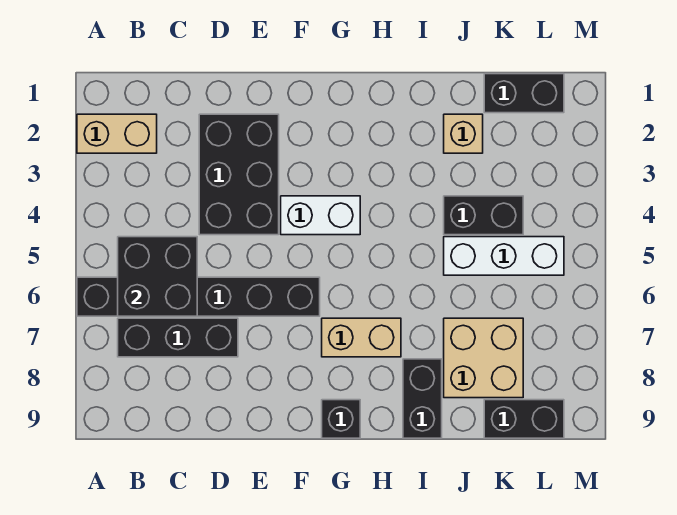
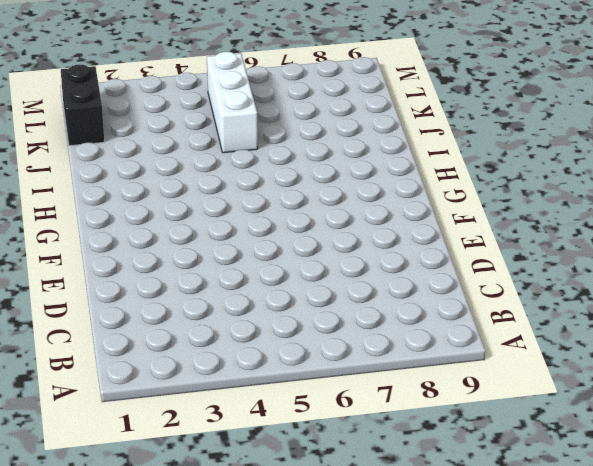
none -> tan brick A2:B2 level 1
none -> black brick A6:F6 level 1
none -> black brick B7:D7 level 1

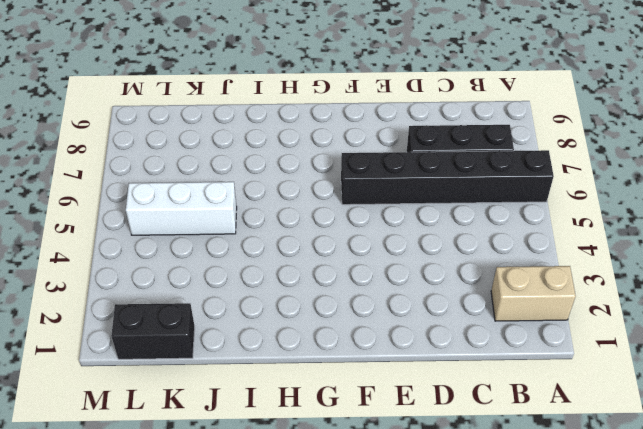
none -> black brick D2:E4 level 1
none -> white brick F4:G4 level 1
none -> tan brick G7:H7 level 1

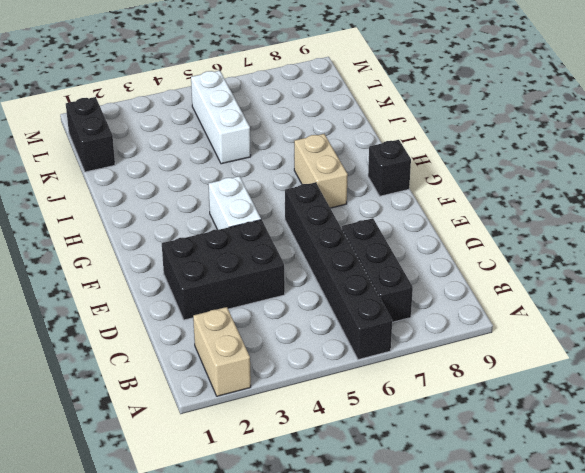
none -> black brick I8:I9 level 1
none -> tan brick J2 level 1
none -> black brick J4:K4 level 1

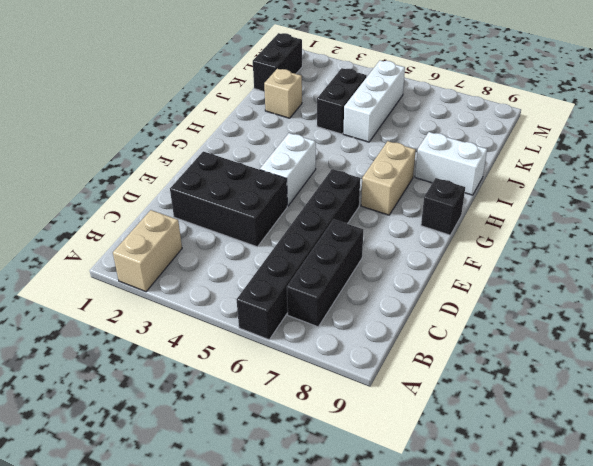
white brick I8:I9 level 1 -> black brick I8:I9 level 1
none -> tan brick J7:K8 level 1
none -> black brick K9:L9 level 1
none -> black brick B5:C6 level 2

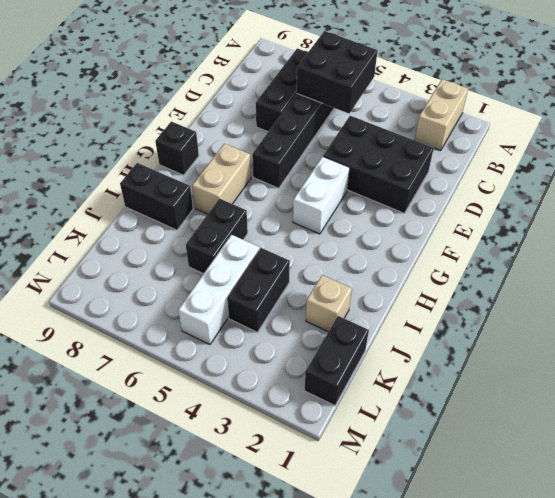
black brick I6:J6 level 1 -> black brick K9:L9 level 1
none -> tan brick J7:K8 level 1

